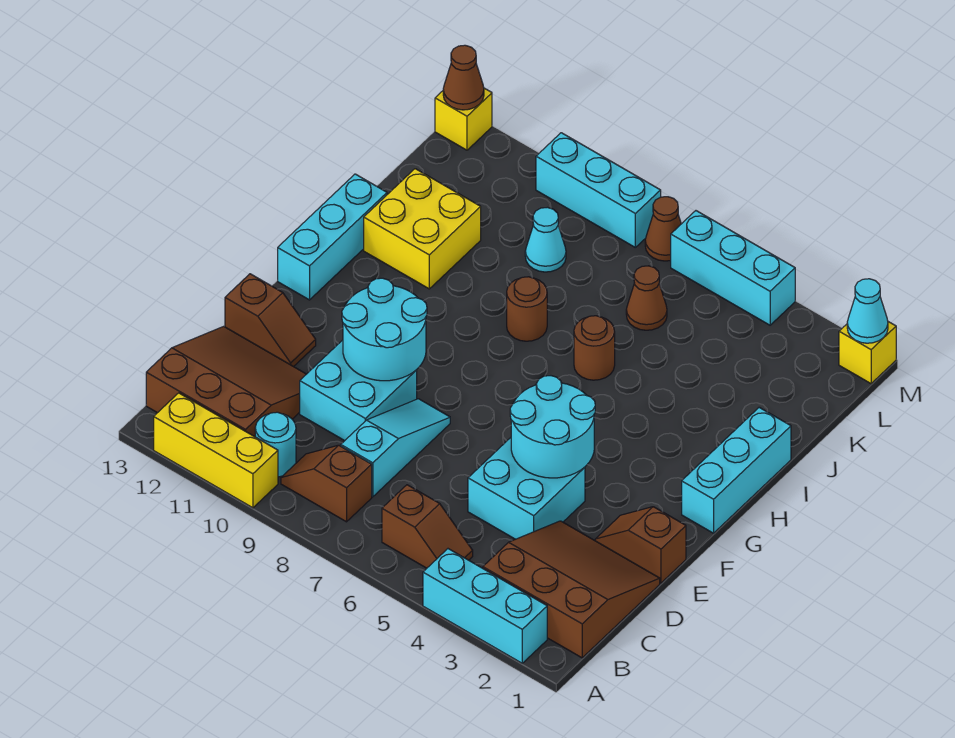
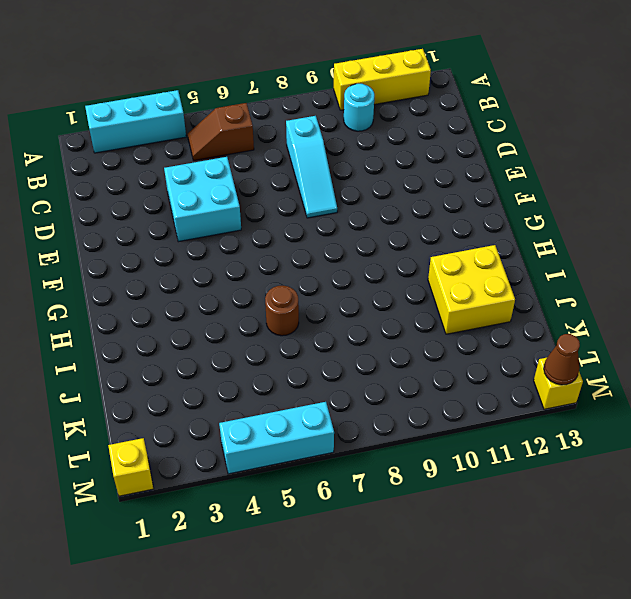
none -> brown slope B1:D3 level 1 top B
none -> brown slope B8:B9 level 1 top 8
none -> brown slope B11:D13 level 1 top B

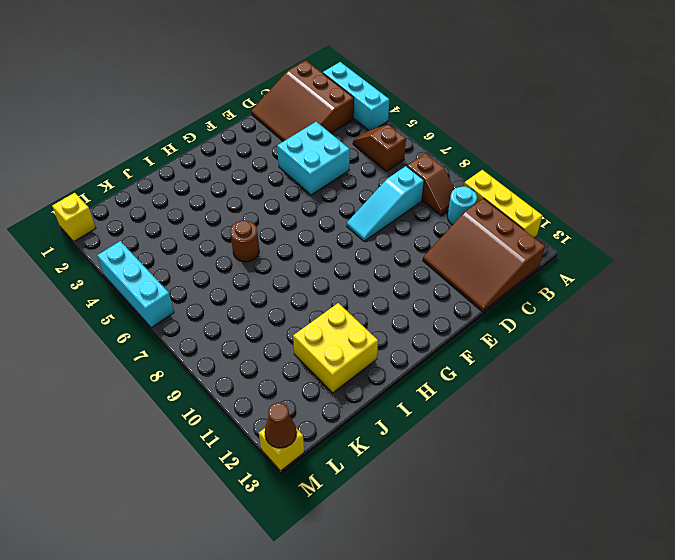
none -> cyan brick D9:E10 level 1
none -> brown slope E1:E2 level 1 top 1
none -> brown slope E12:E13 level 1 top 13

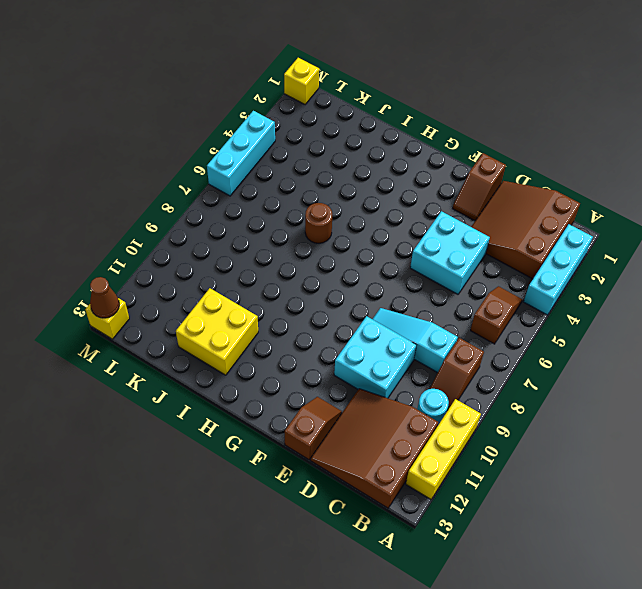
none -> cyan brick G1:I1 level 1
none -> cyan brick G13:I13 level 1
none -> brown round brick I8 level 1

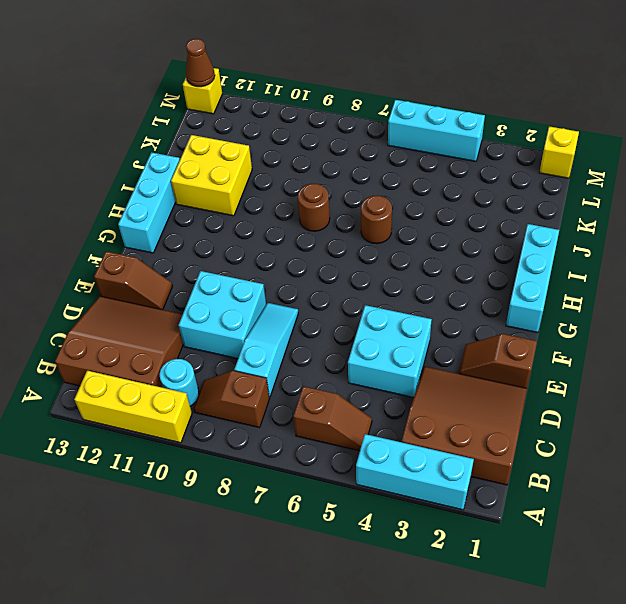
none -> brown cone K6 level 1
none -> cyan cone K9 level 1
none -> brown cone M7 level 1

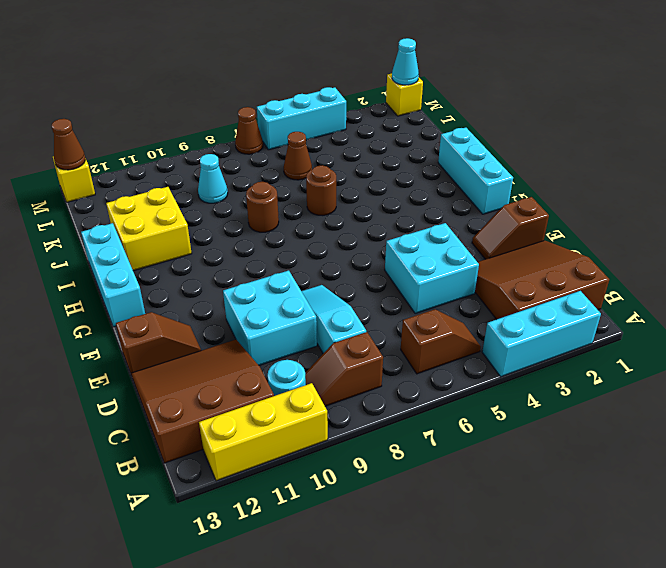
none -> cyan brick M8:M10 level 1
none -> cyan round brick E4:F5 level 2
none -> cyan round brick E9:F10 level 2

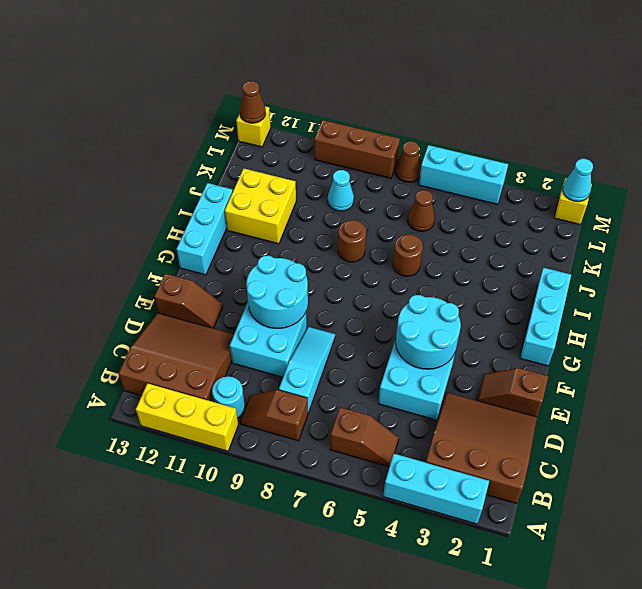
brown brick M8:M10 level 1 -> cyan brick M8:M10 level 1

